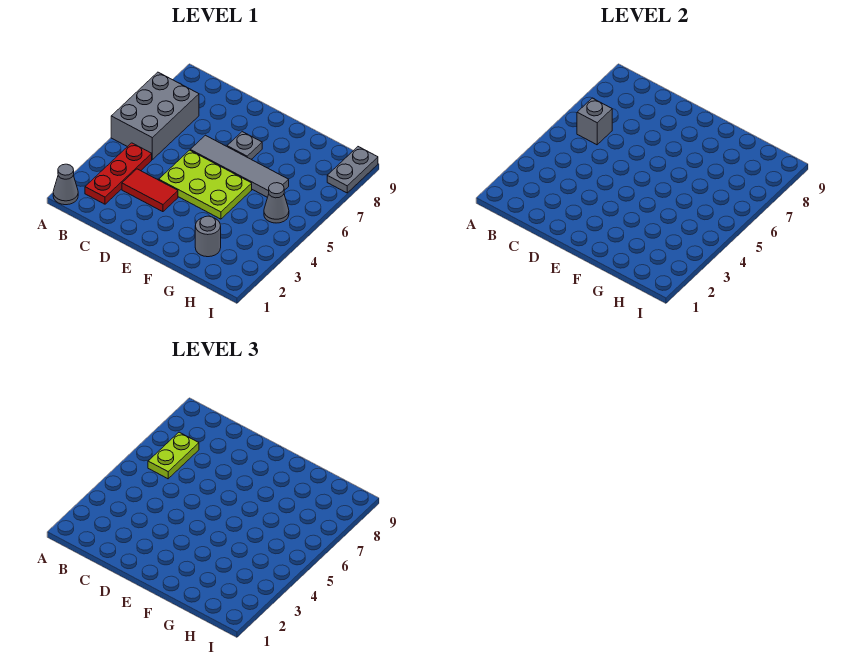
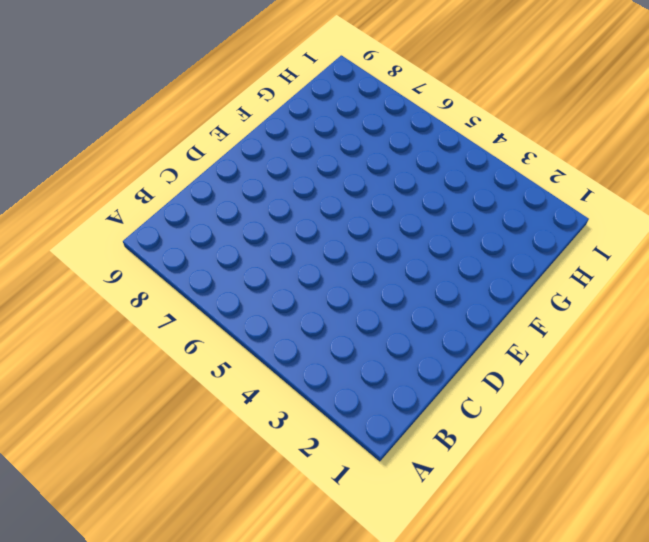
none -> grey cone A1 level 1
none -> grey brick A5:B7 level 1
none -> red plate B2:B4 level 1

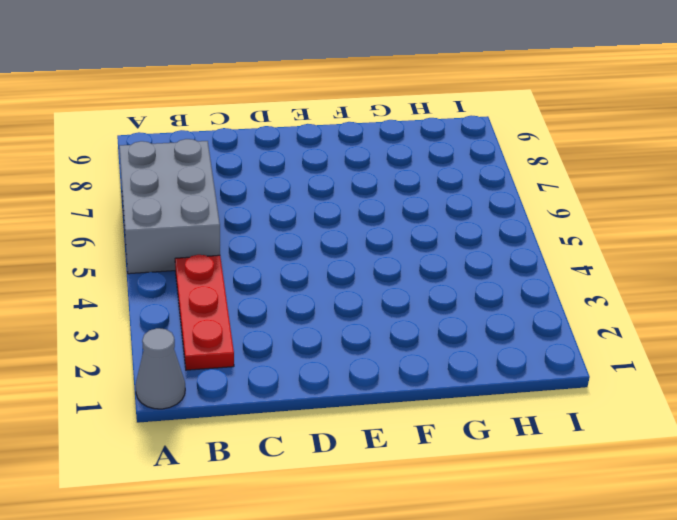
none -> red tile C3:D3 level 1
none -> lime plate D4:F5 level 1
none -> grey tile D6:G6 level 1

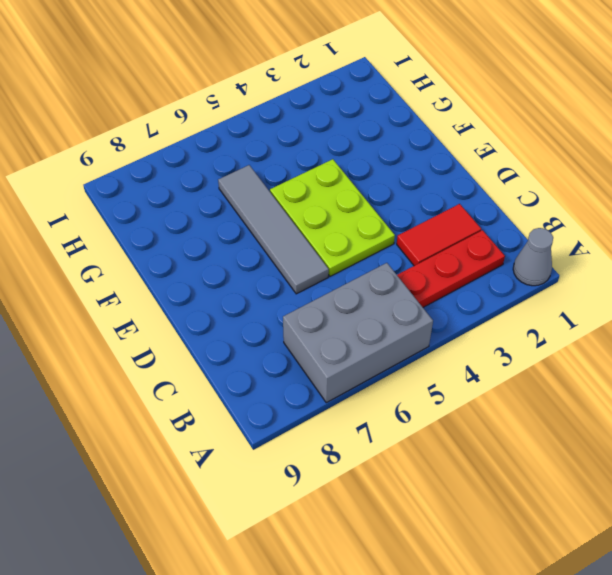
red tile C2:C3 level 1 -> red tile C3:D3 level 1
none -> grey plate E7 level 1
none -> grey round brick G2 level 1
none -> grey cone H5 level 1

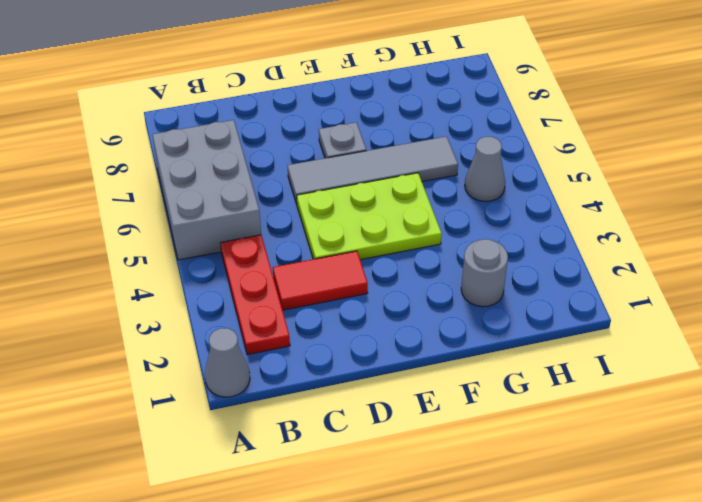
none -> grey plate I8:I9 level 1
none -> grey brick B6 level 2
none -> lime plate B6:B7 level 3

